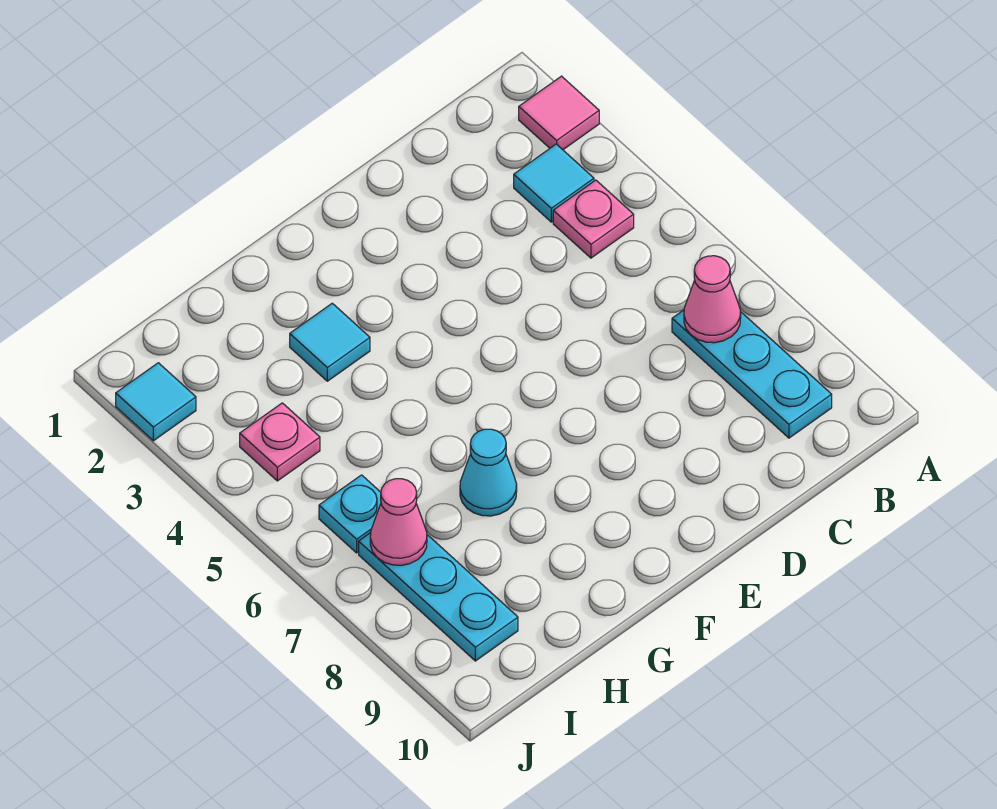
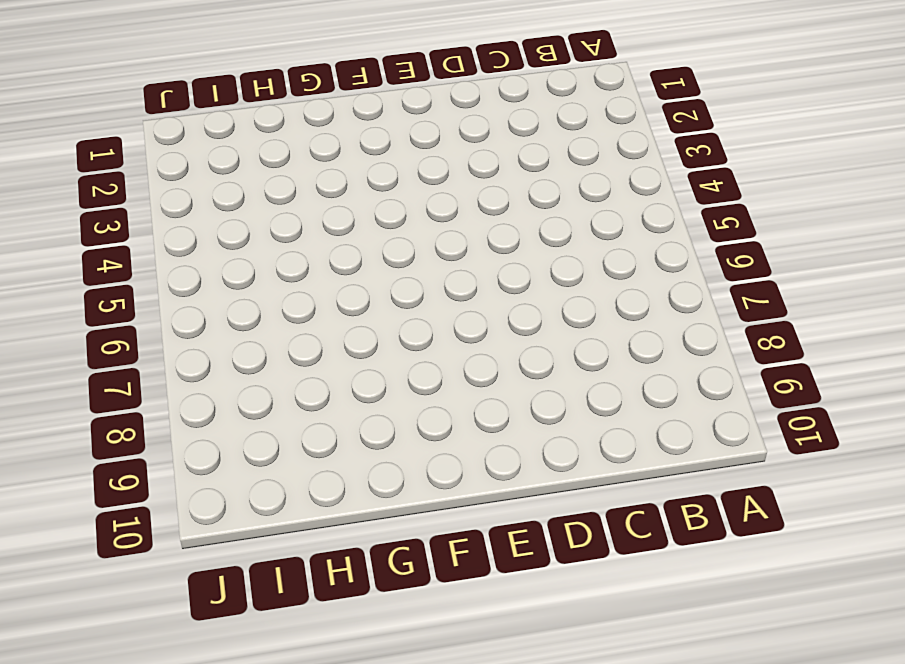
none -> pink tile A2 level 1
none -> cyan tile B3 level 1
none -> pink plate B4 level 1

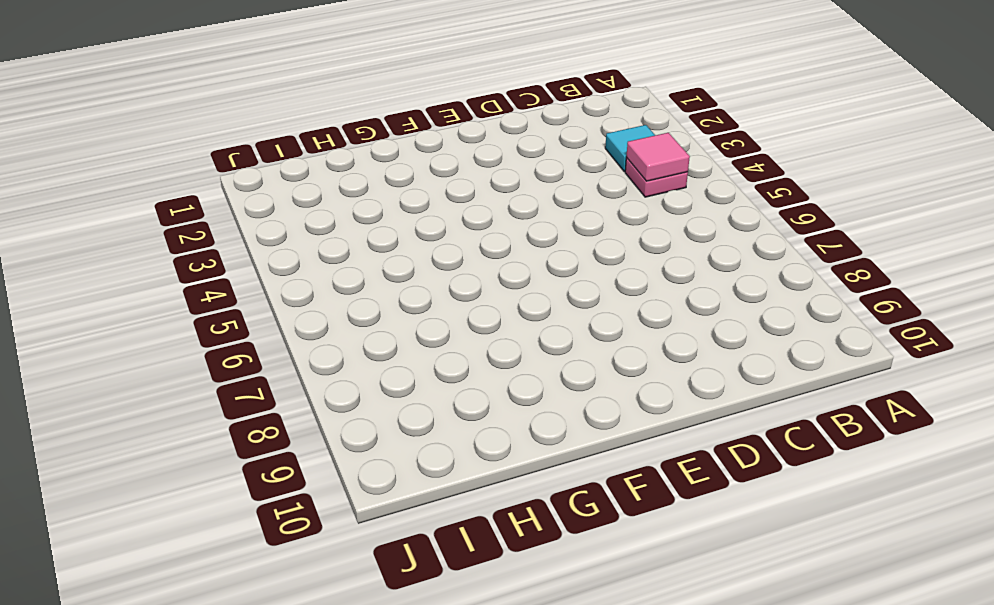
pink tile B4 level 2 -> pink tile A2 level 1
none -> cyan plate B7:B9 level 1
none -> cyan tile G3 level 1
none -> cyan cone G7 level 1

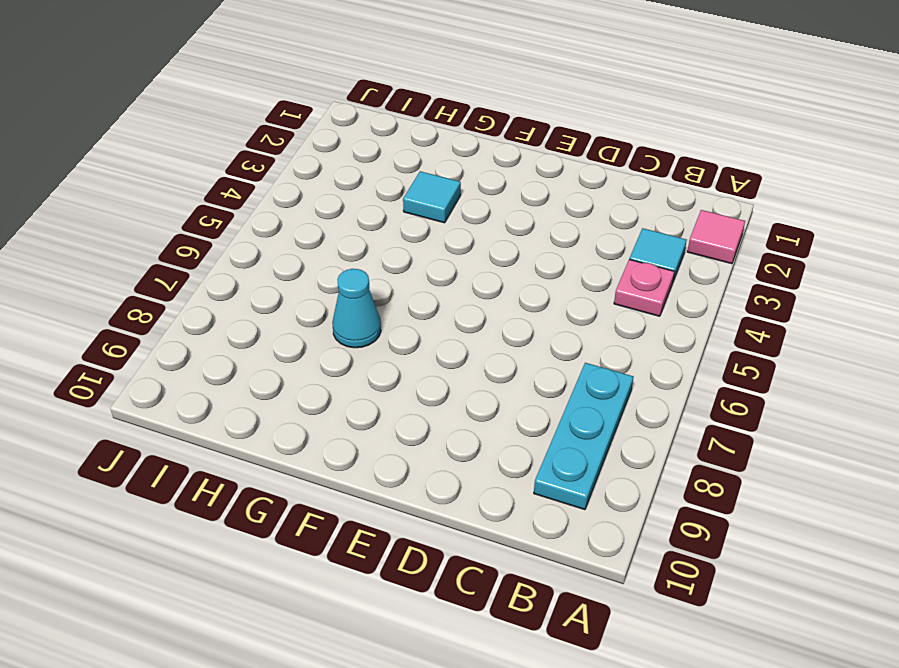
none -> pink plate I4 level 1
none -> cyan plate I6 level 1
none -> cyan plate I7:I9 level 1

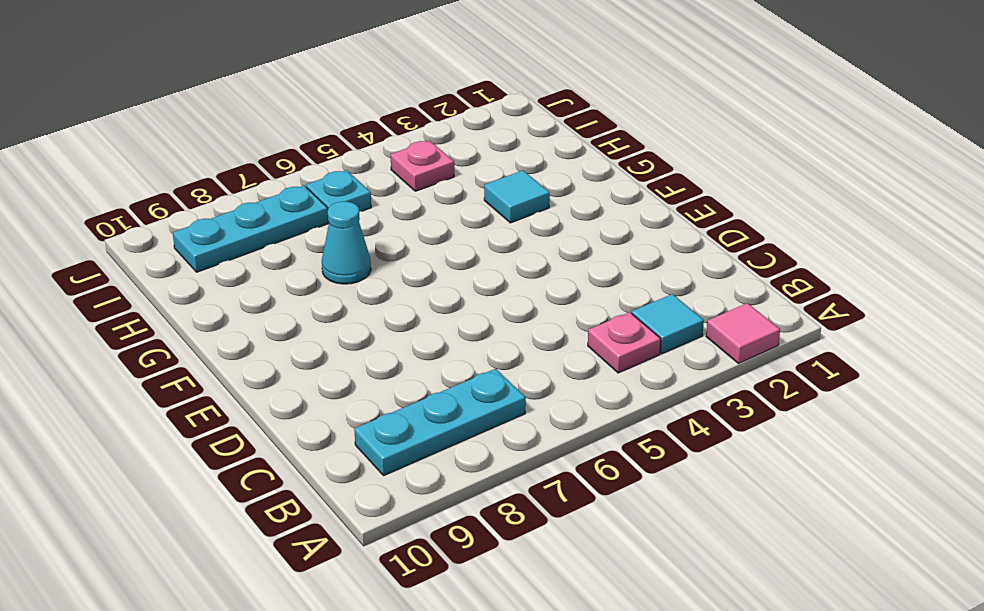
none -> cyan tile J2 level 1
none -> pink cone B7 level 2
none -> pink cone I7 level 2

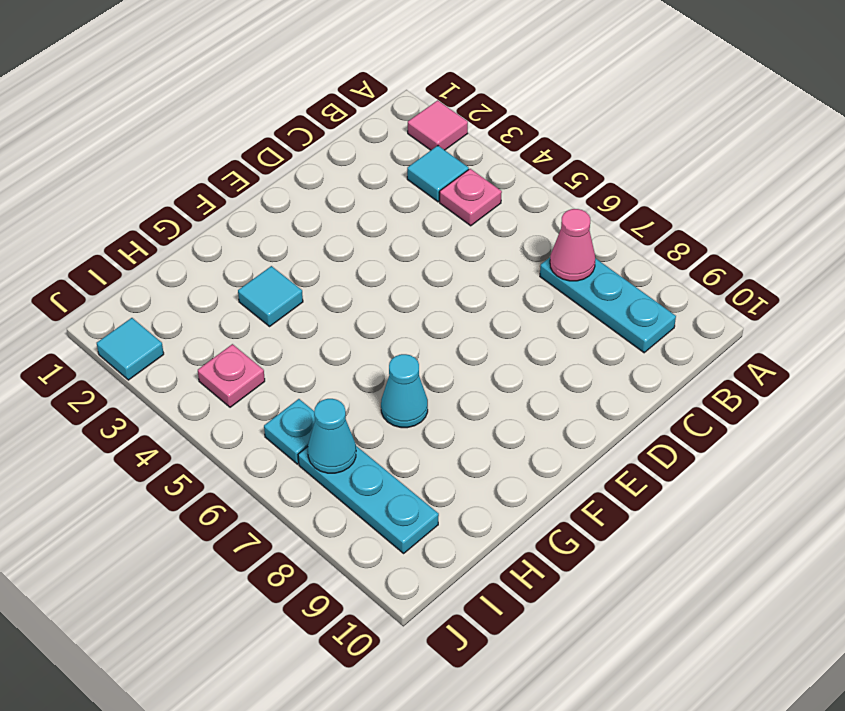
cyan cone I7 level 2 -> pink cone I7 level 2

